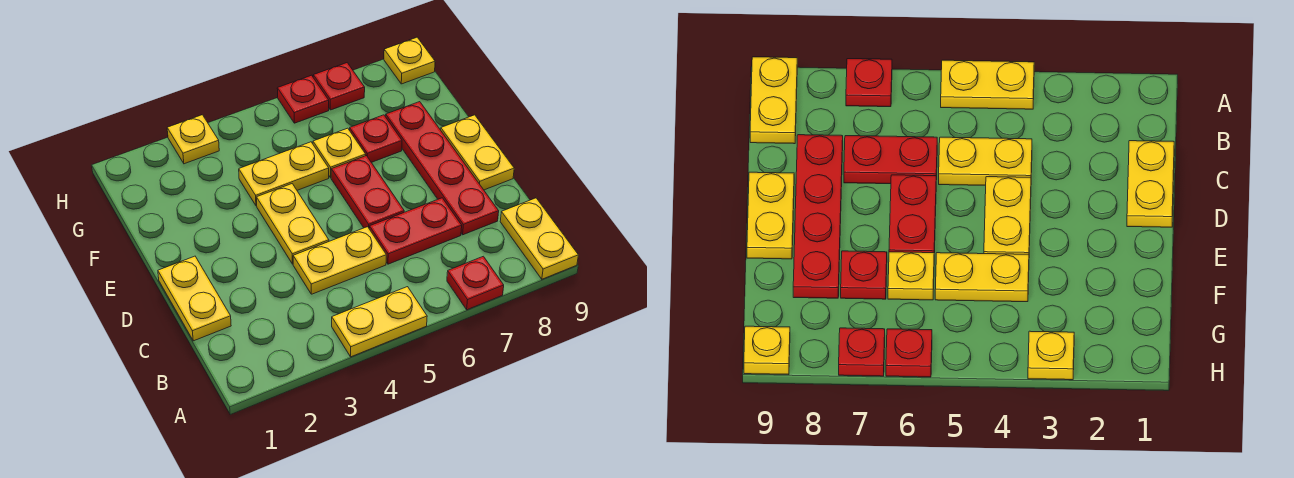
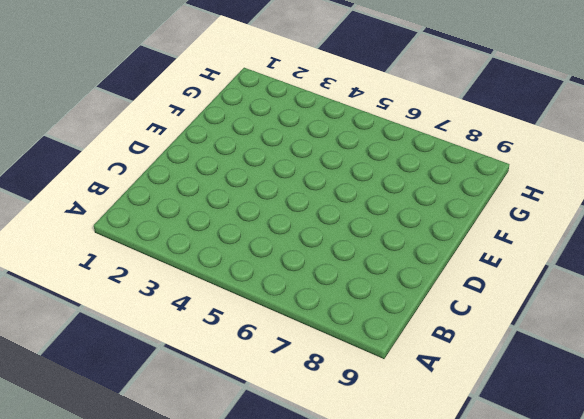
none -> yellow plate A4:A5 level 1
none -> red plate A7 level 1
none -> yellow plate A9:B9 level 1

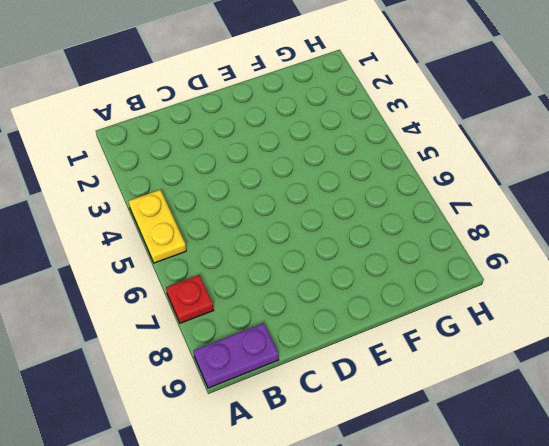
purple plate A9:B9 level 1 -> yellow plate A9:B9 level 1
none -> yellow plate C1:D1 level 1
none -> yellow plate C4:C5 level 1
none -> red plate C6:C7 level 1

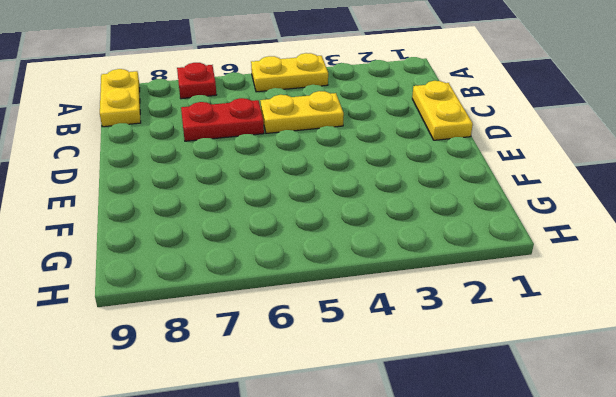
none -> red plate C8:F8 level 1
none -> yellow plate D4:E4 level 1
none -> red plate D6:E6 level 1

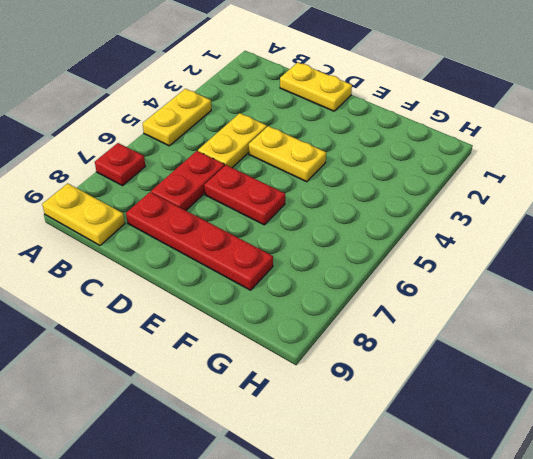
none -> yellow plate D9:E9 level 1
none -> yellow plate F4:F5 level 1
none -> yellow plate F6 level 1

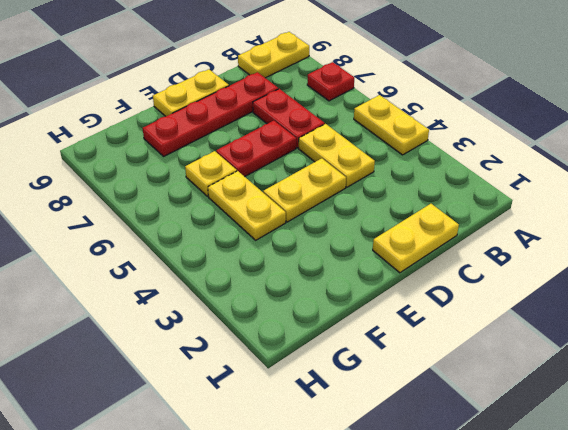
none -> red plate F7 level 1
none -> yellow plate H3 level 1
none -> red plate H6 level 1

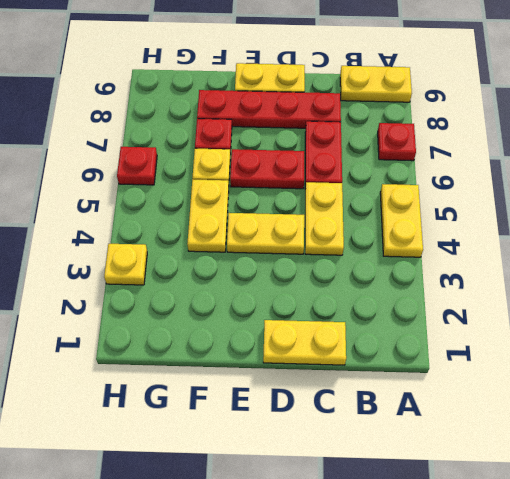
none -> red plate H7 level 1
none -> yellow plate H9 level 1

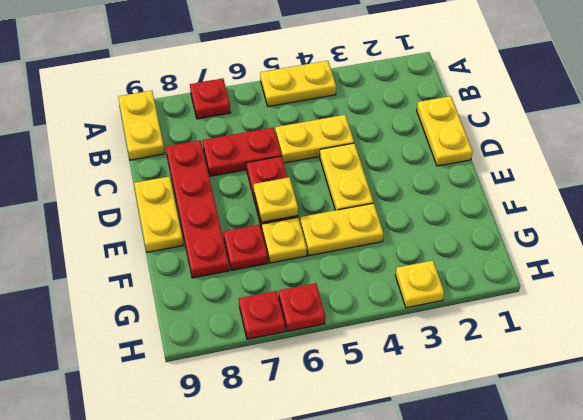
yellow plate E6 level 2 -> yellow plate H9 level 1

